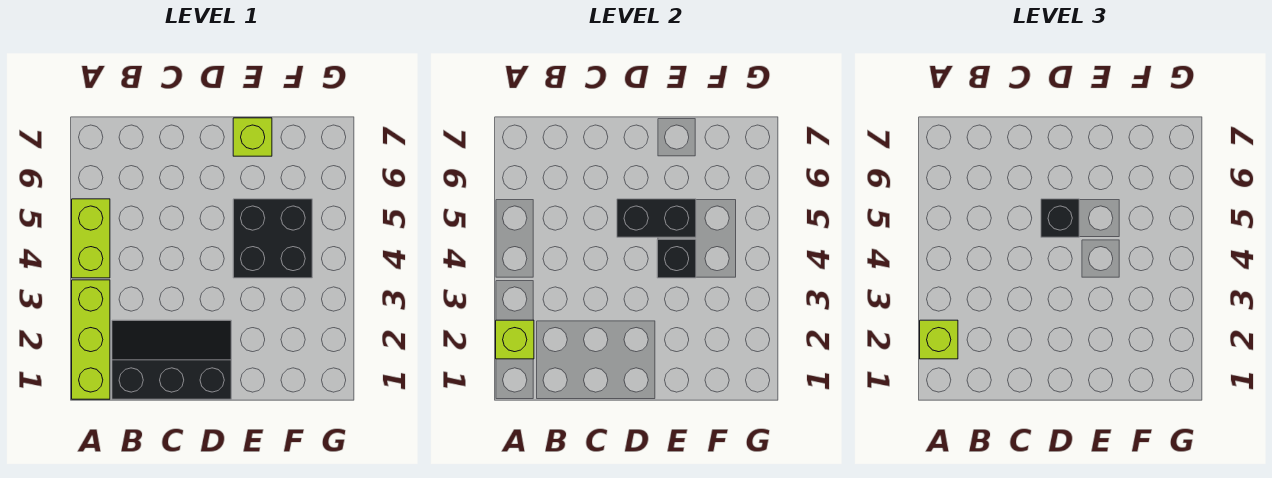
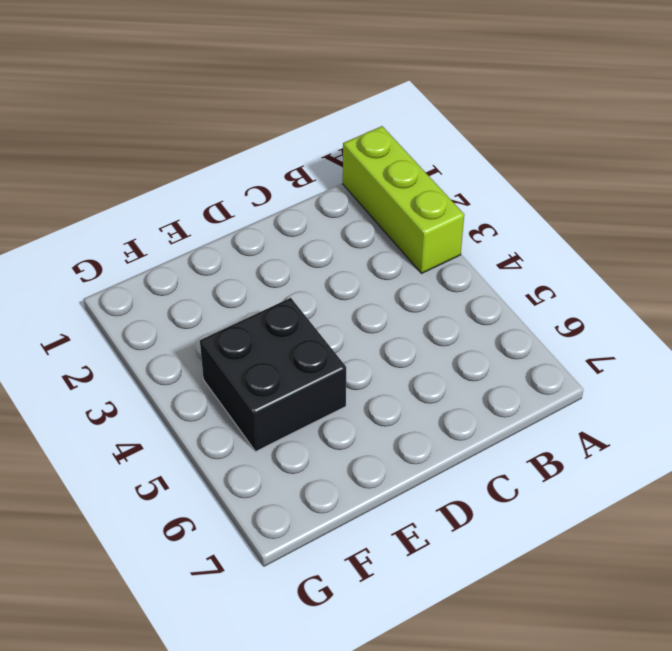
none -> lime brick A4:A5 level 1
none -> black slope B1:D2 level 1 top 1

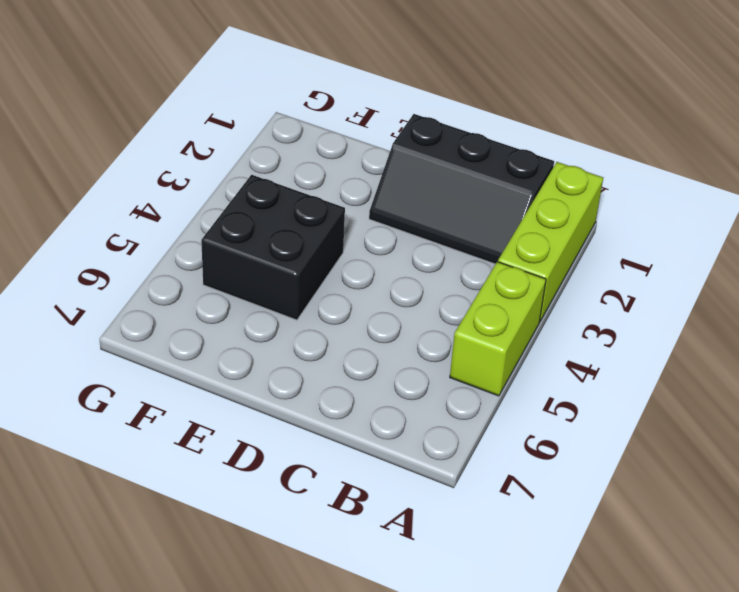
none -> lime brick E7 level 1
none -> lime brick A2 level 2

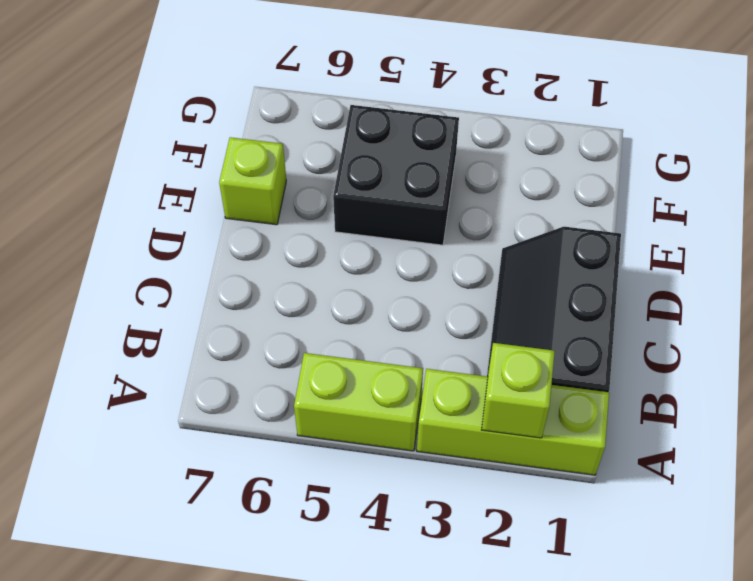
none -> black brick D5:E5 level 2
none -> black brick E4 level 2

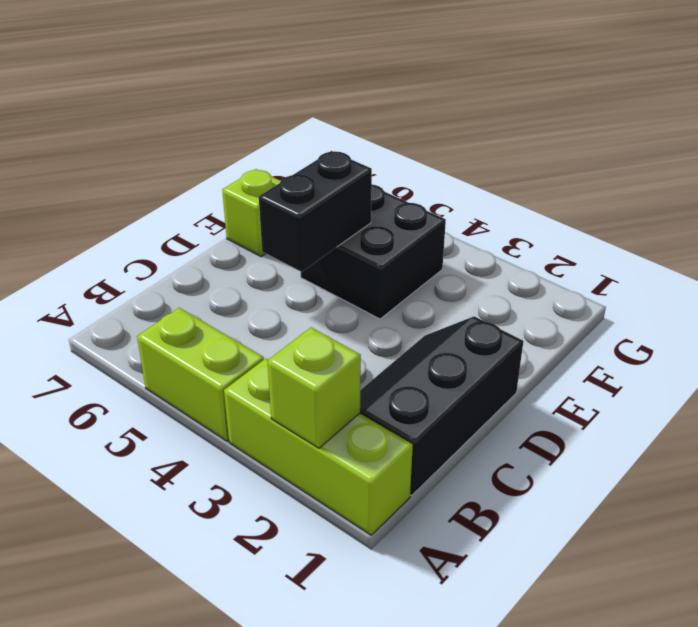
none -> black brick E4 level 2
none -> lime brick A2 level 3

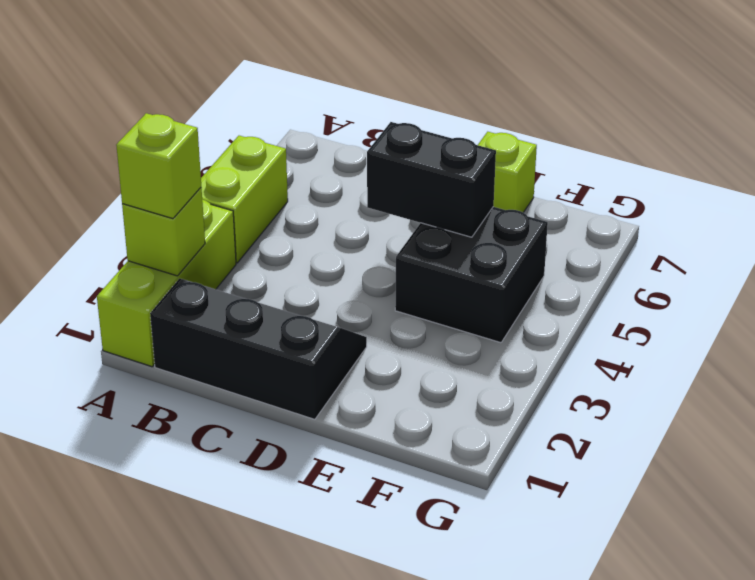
none -> black brick E4 level 2
none -> black brick D5 level 3

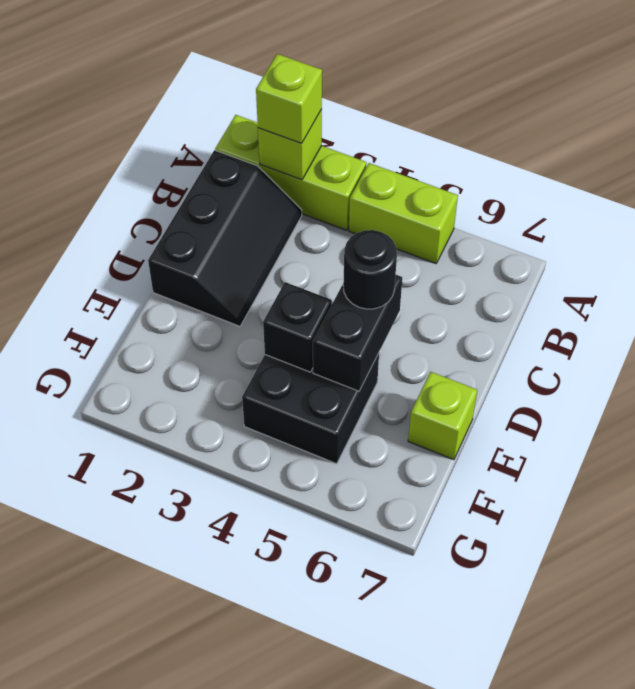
black round brick D5 level 3 -> black brick D5 level 3

